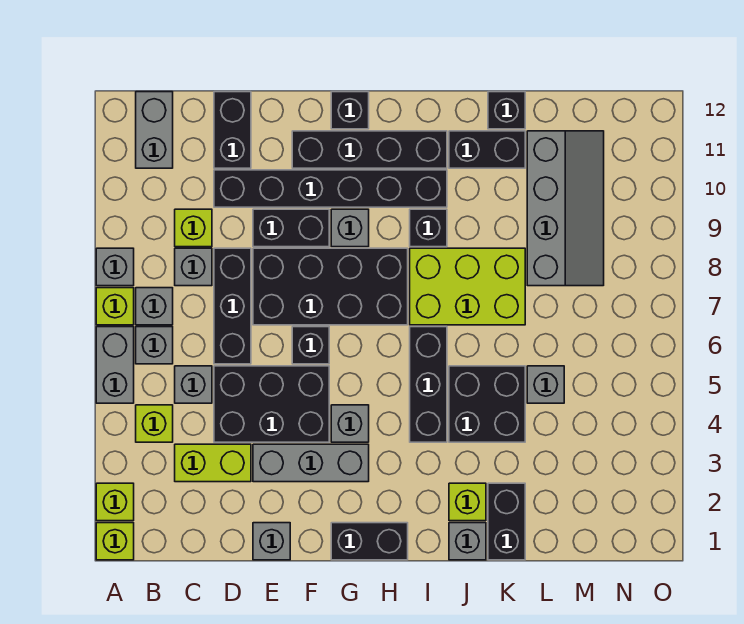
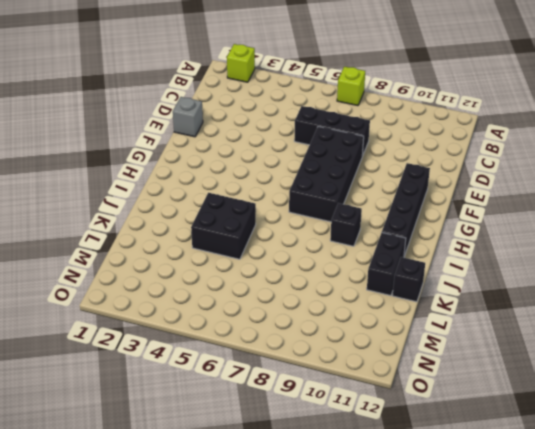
none -> lime brick A1 level 1
none -> grey brick A5:A6 level 1
none -> grey brick A8 level 1
none -> lime brick B4 level 1

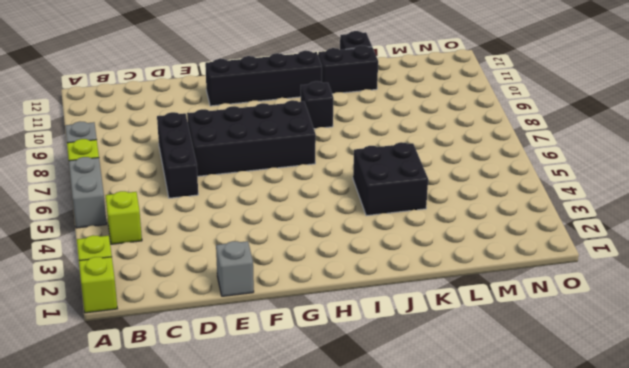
none -> grey brick B6 level 1
none -> grey brick B7 level 1
none -> grey brick B11:B12 level 1
none -> lime brick C3:D3 level 1

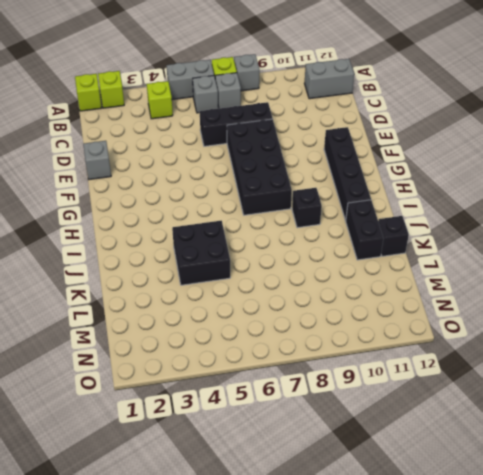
none -> lime brick C3:D3 level 1
none -> grey brick C5 level 1
none -> grey brick C8 level 1
none -> lime brick C9 level 1

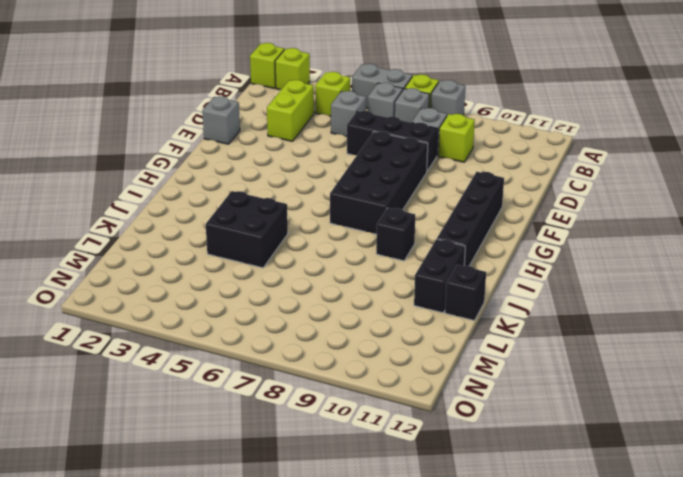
none -> grey brick B11:B12 level 1
none -> black brick D4:F5 level 1
none -> black brick D10:I10 level 1
none -> black brick D11:D12 level 1

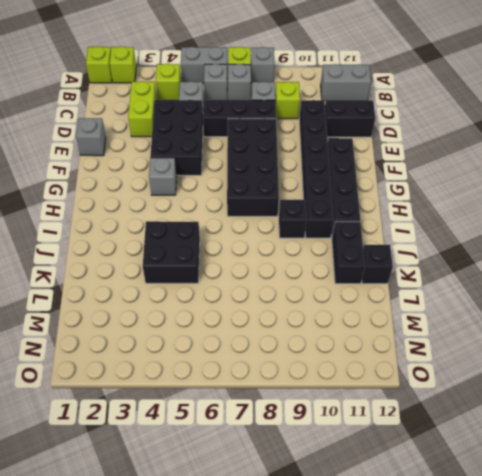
none -> grey brick E3:G3 level 1
none -> black brick E9:F9 level 1
none -> black brick F6 level 1
none -> black brick G1:H1 level 1

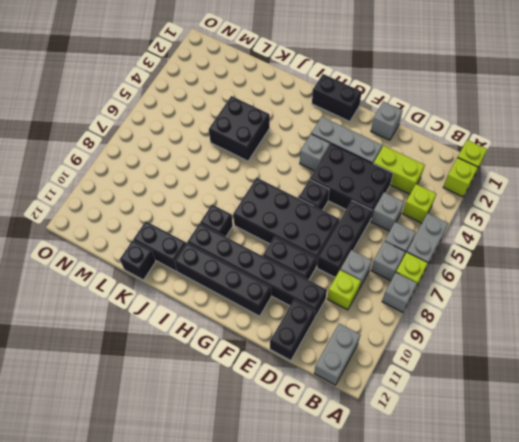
none -> grey brick G9 level 1
none -> black brick G12 level 1
none -> black brick I4:I6 level 1
none -> lime brick I7:K8 level 1

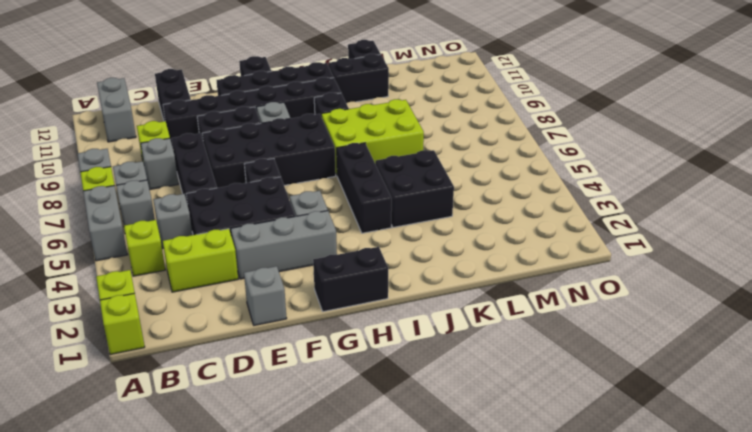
none -> grey brick J1 level 1
none -> lime brick J2 level 1
none -> black brick K1:K2 level 1
none -> grey brick L5 level 1

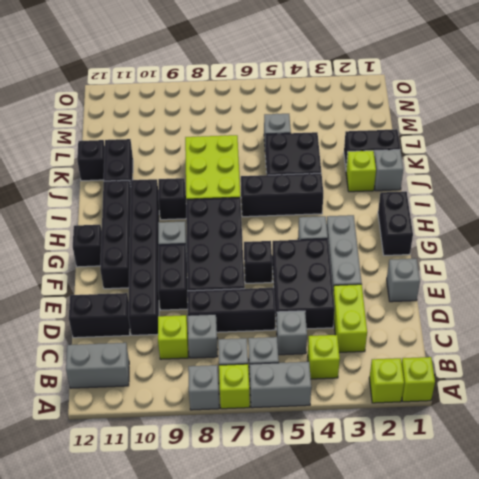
none -> grey slope L8:M11 level 1 top L

